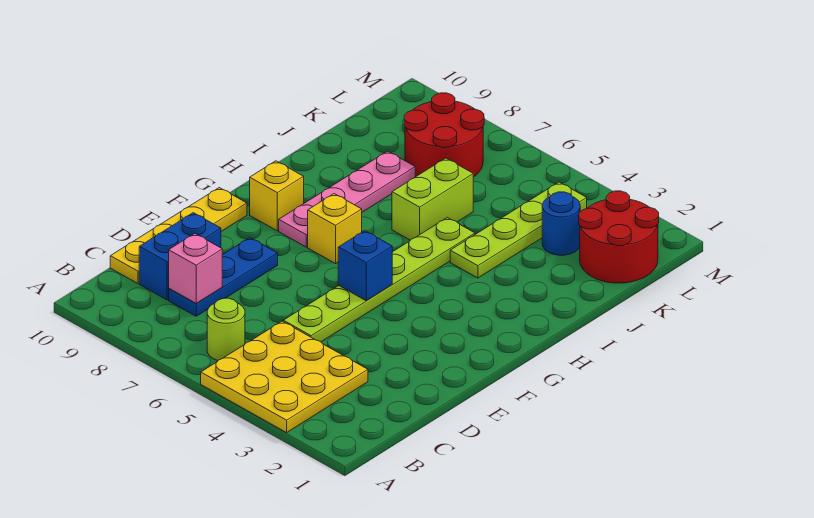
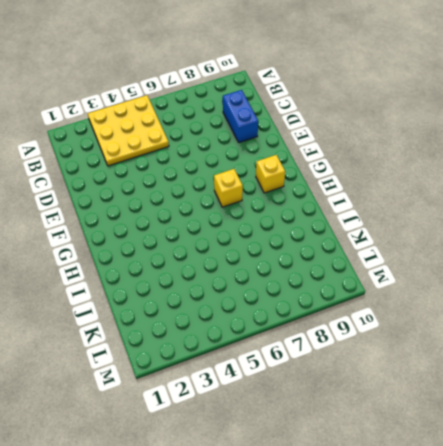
none -> lime round brick B6 level 1
none -> blue plate C8:E8 level 1
none -> yellow plate C10:F10 level 1

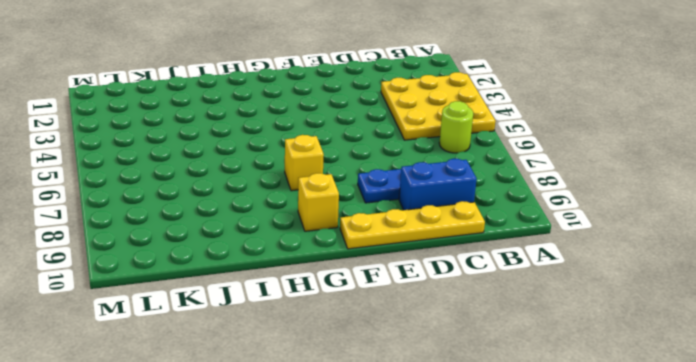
none -> lime plate D5:I5 level 1
none -> pink plate G8:J8 level 1
none -> lime plate I4:L4 level 1

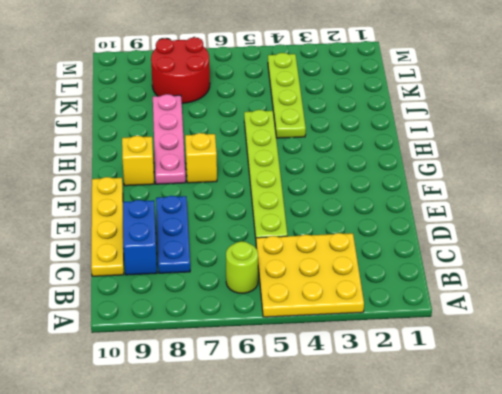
none -> lime brick I6:J6 level 1
none -> red round brick K1:L2 level 1
none -> blue round brick K3 level 1

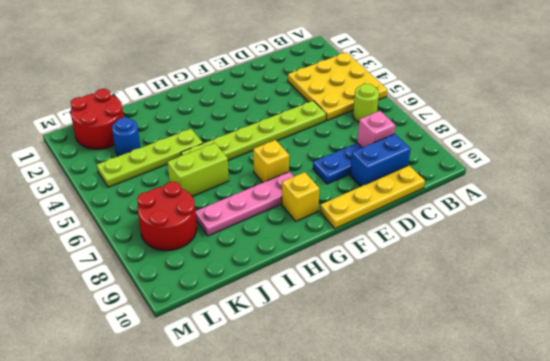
none -> blue brick F5 level 2

